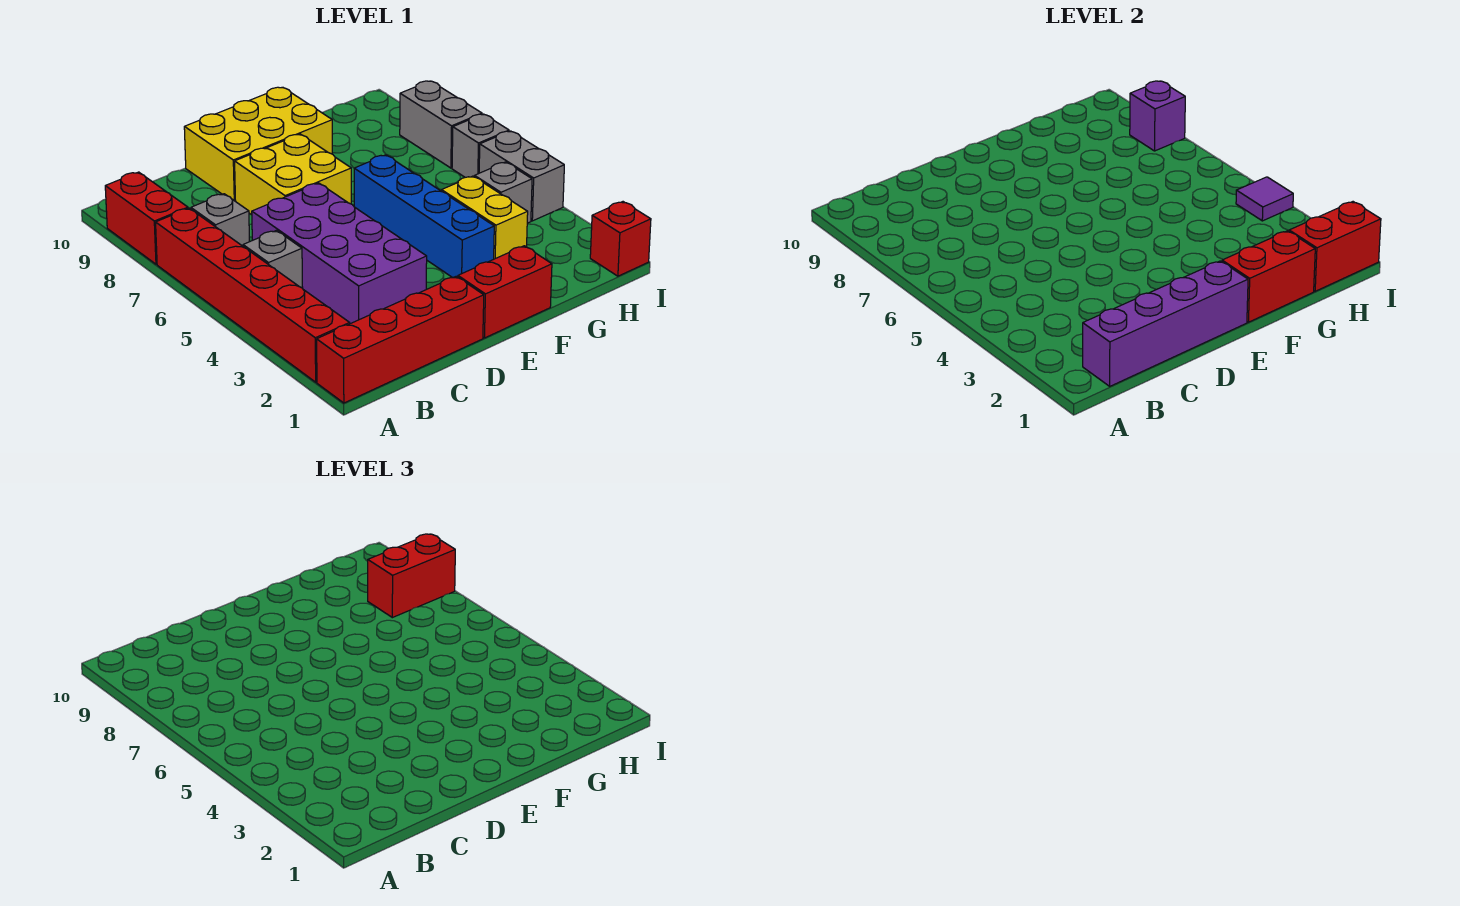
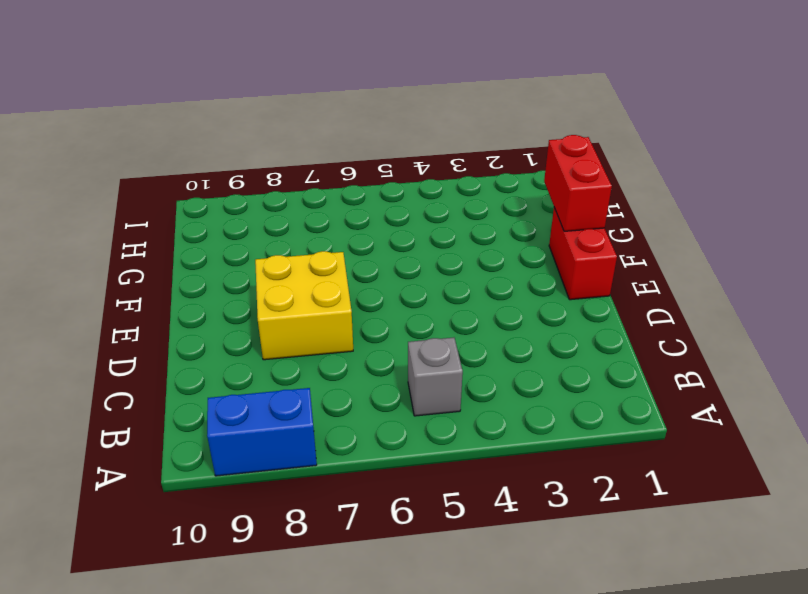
blue brick A8:A9 level 1 -> red brick A8:A9 level 1
none -> red brick A1:D1 level 1
none -> red brick A2:A7 level 1
none -> grey brick B7 level 1

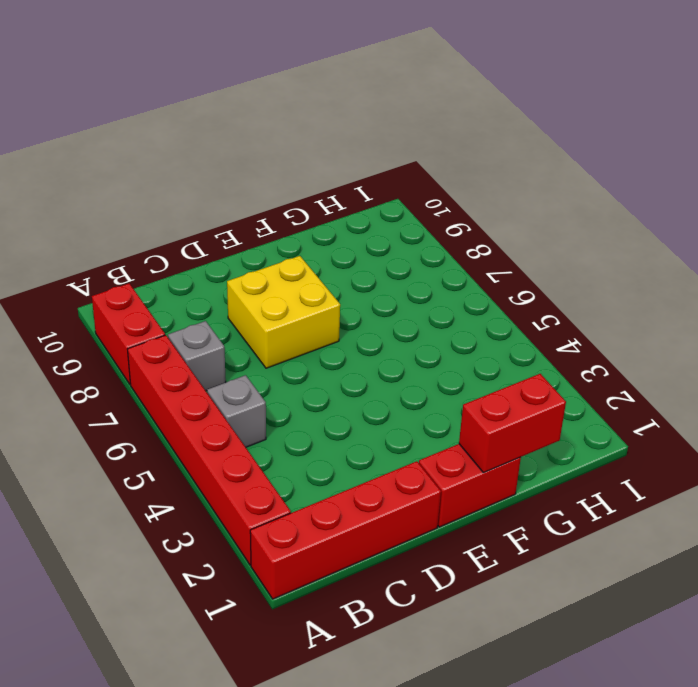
none -> purple brick C3:D6 level 1
none -> yellow brick D9:F10 level 1
none -> blue brick F3:F6 level 1

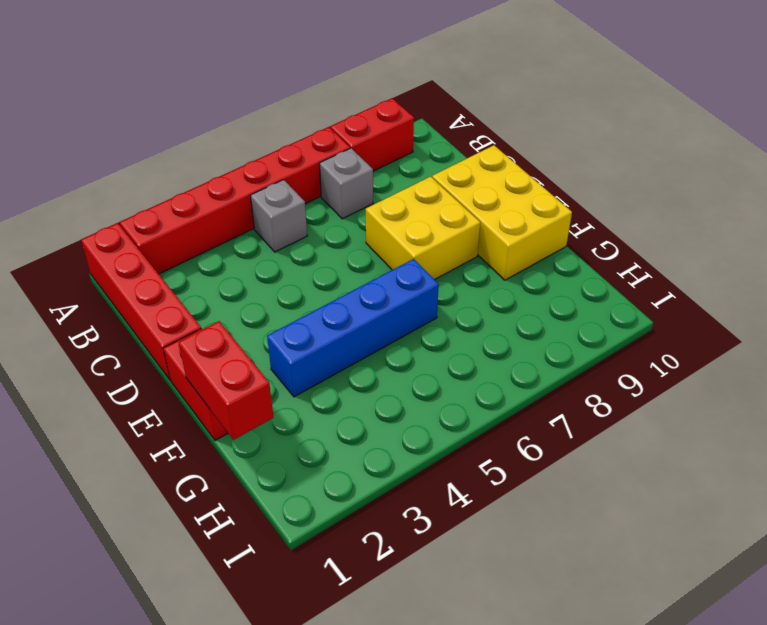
none -> purple brick C3:D6 level 1
none -> yellow brick G3:G4 level 1
none -> grey brick H4 level 1

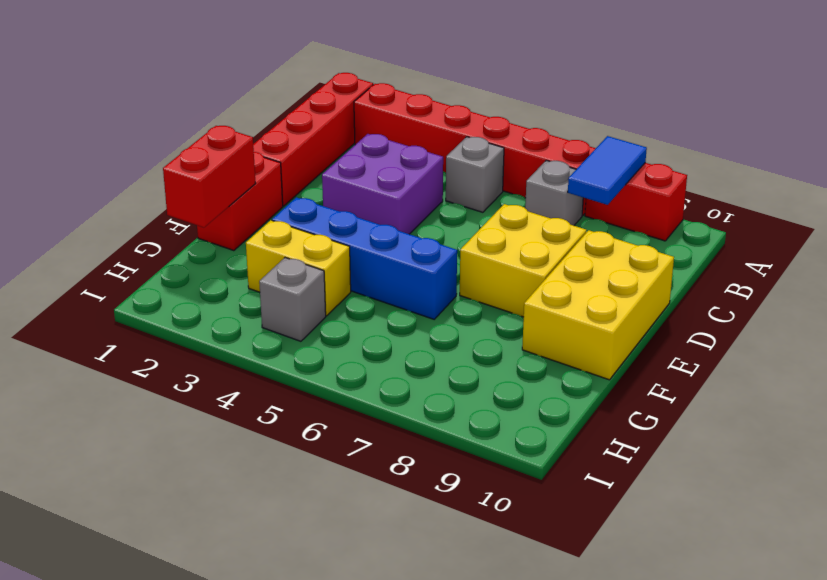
blue tile A8:B8 level 2 -> none
purple brick C3:D4 level 1 -> purple brick C3:D6 level 1
none -> red brick I1 level 1
none -> grey brick I4:I5 level 1
none -> grey brick I6 level 1

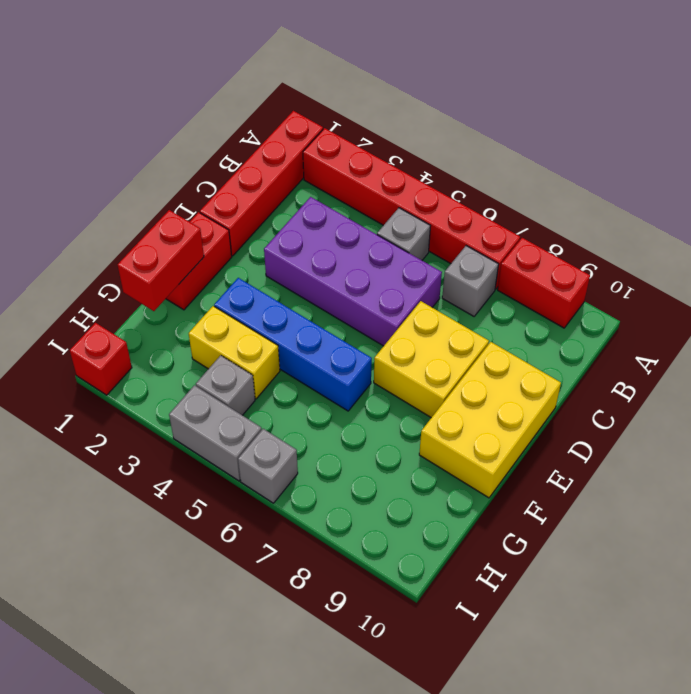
none -> grey brick I7:I8 level 1
none -> purple brick B1:E1 level 2
none -> red brick H1:I1 level 2

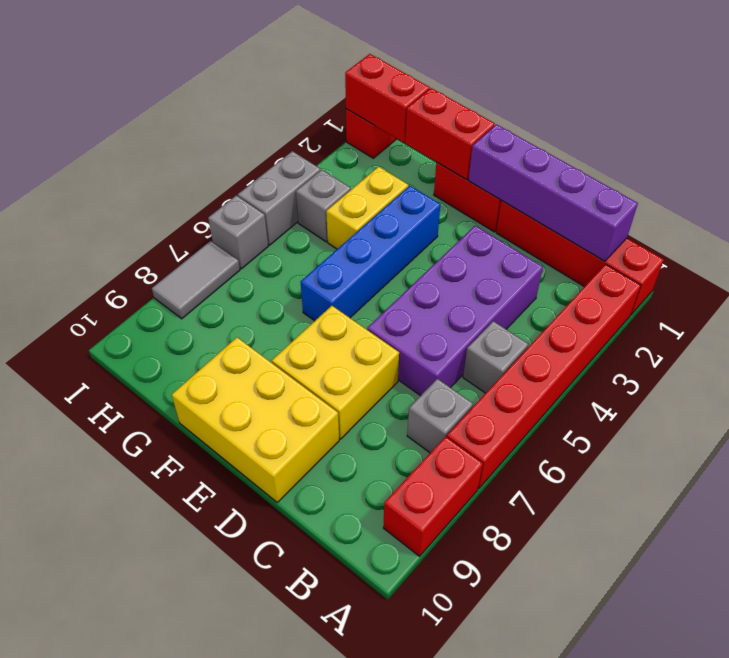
grey tile I7:I8 level 1 -> grey brick I7:I8 level 1
none -> purple tile I4 level 2
none -> purple brick I8 level 2
none -> red brick H8:I8 level 3

